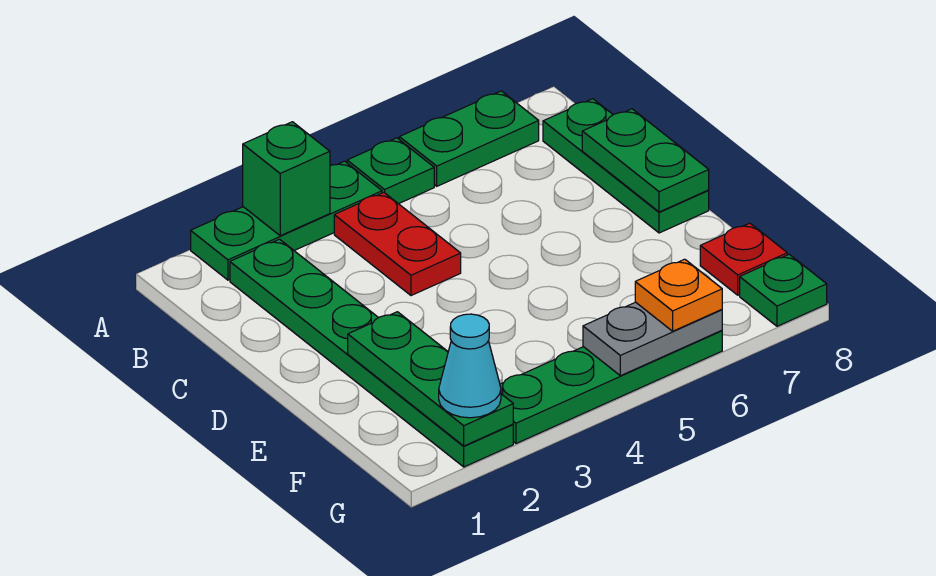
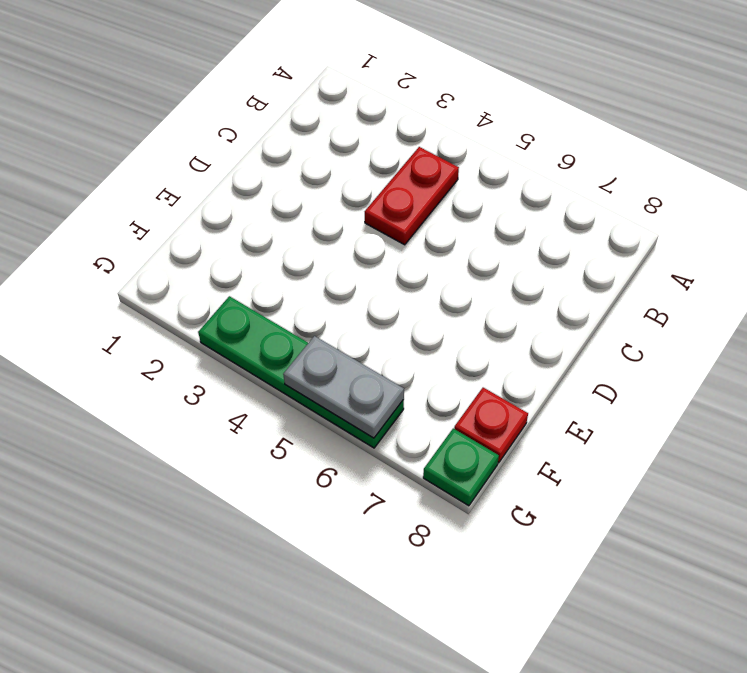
none -> green plate A2:A4 level 1
none -> green plate A5 level 1
none -> green plate A6:A7 level 1

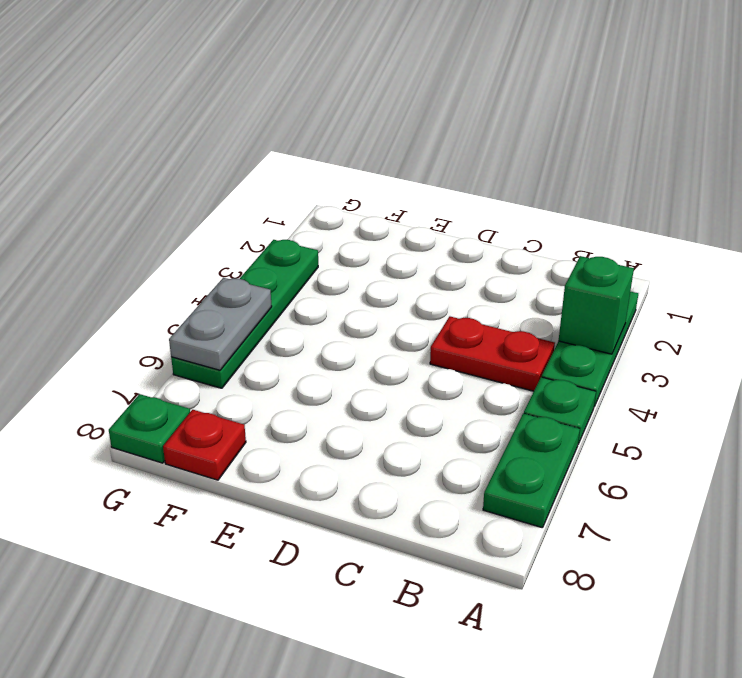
none -> green plate B2:G2 level 1
none -> green plate B8:D8 level 1
none -> green plate C8:D8 level 2

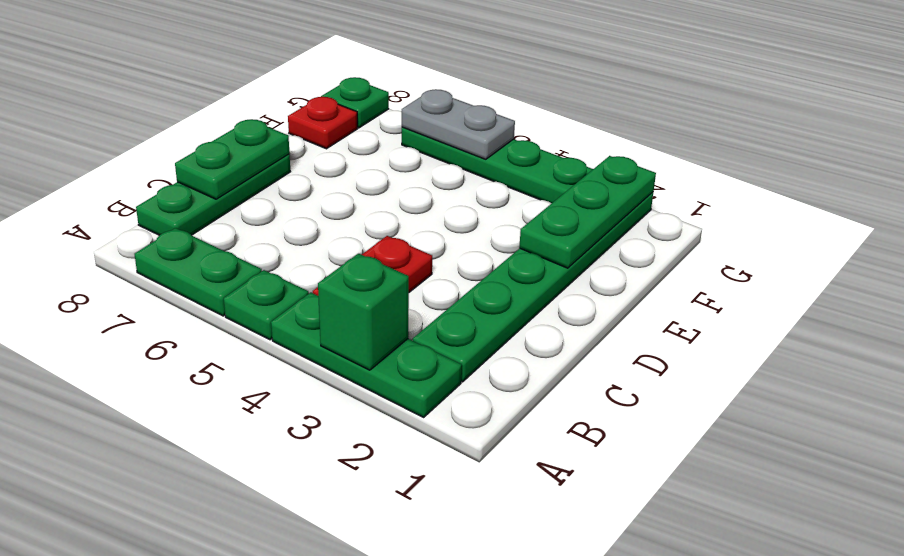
none -> cyan cone G2 level 3
none -> orange plate G6 level 3

